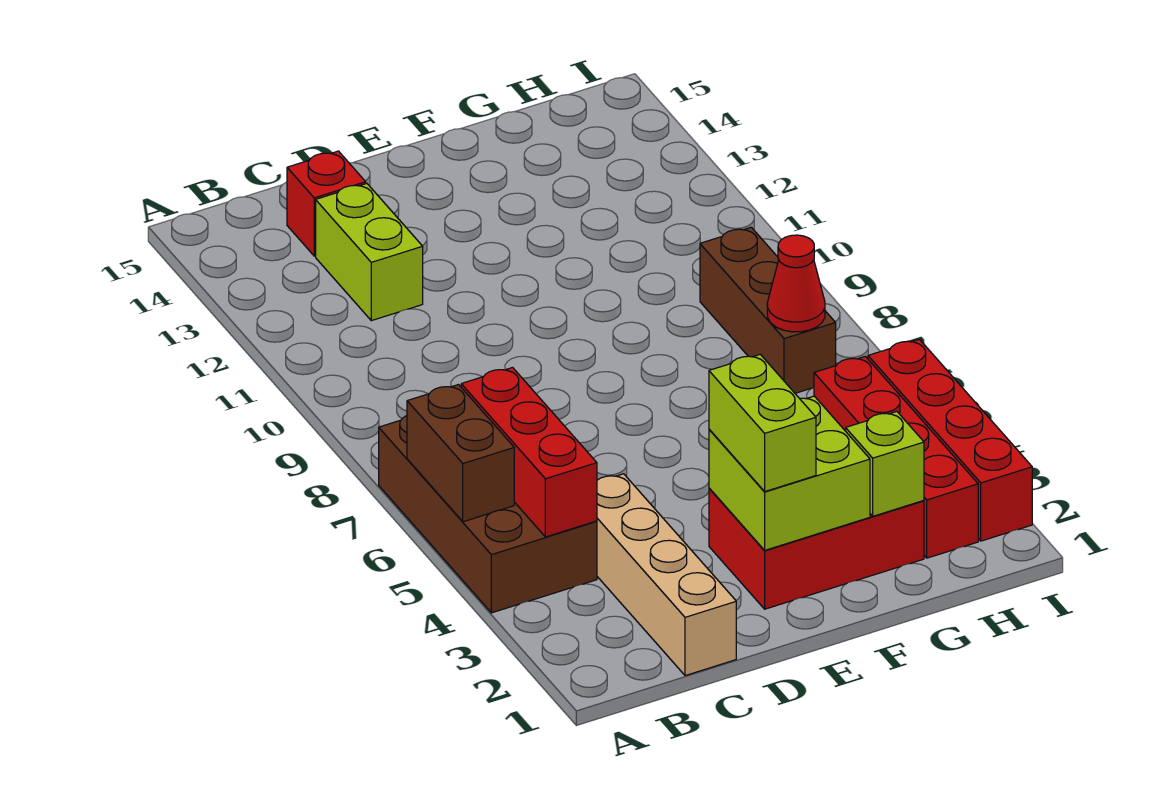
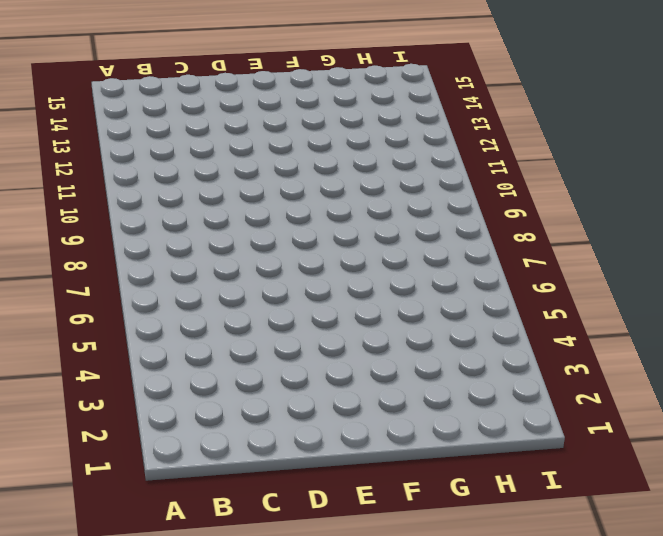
none -> brown brick A4:B7 level 1
none -> tan brick C1:C4 level 1
none -> lime brick C12:C13 level 1

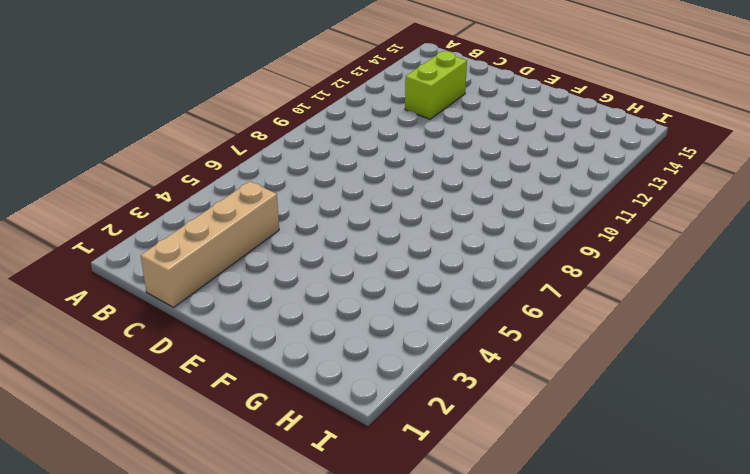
none -> brown brick A4:B7 level 1
none -> red brick C14 level 1
none -> red brick E2:G3 level 1

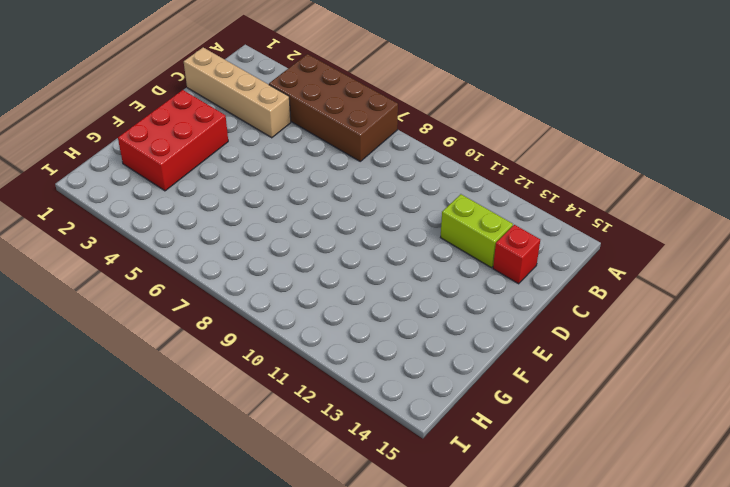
none -> red brick H2:H5 level 1
none -> brown brick H7:H9 level 1
none -> red brick I2:I5 level 1

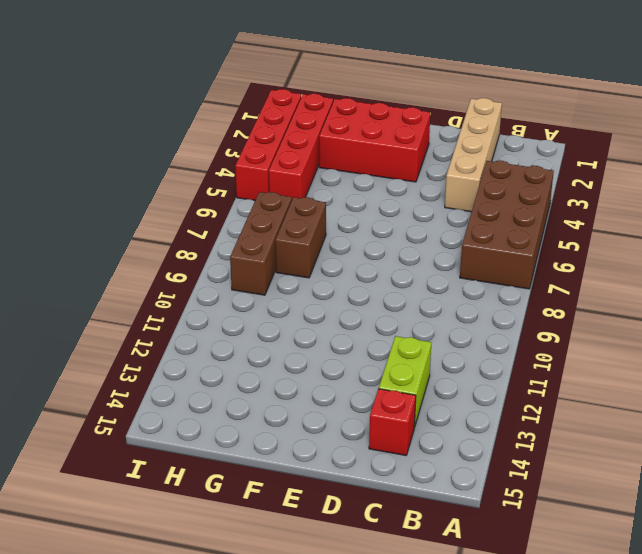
brown brick G7:G8 level 1 -> brown brick A5:A6 level 2
none -> red brick B4:B6 level 2
none -> lime brick E2:F3 level 2
none -> lime brick G2 level 2

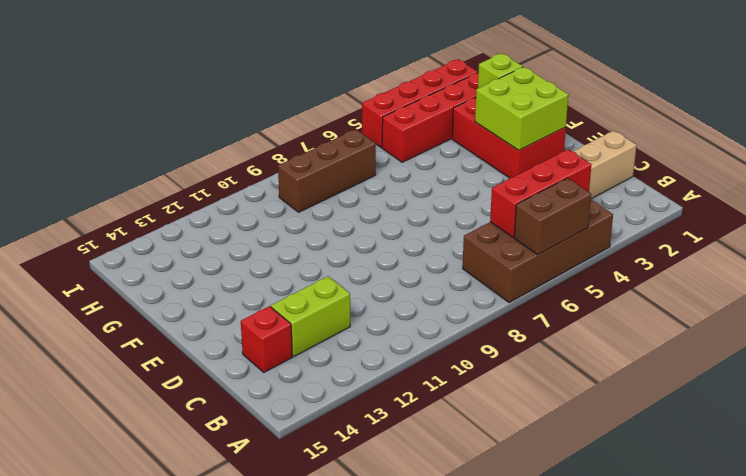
none -> red cone H7 level 2
none -> lime brick E2:E3 level 3

